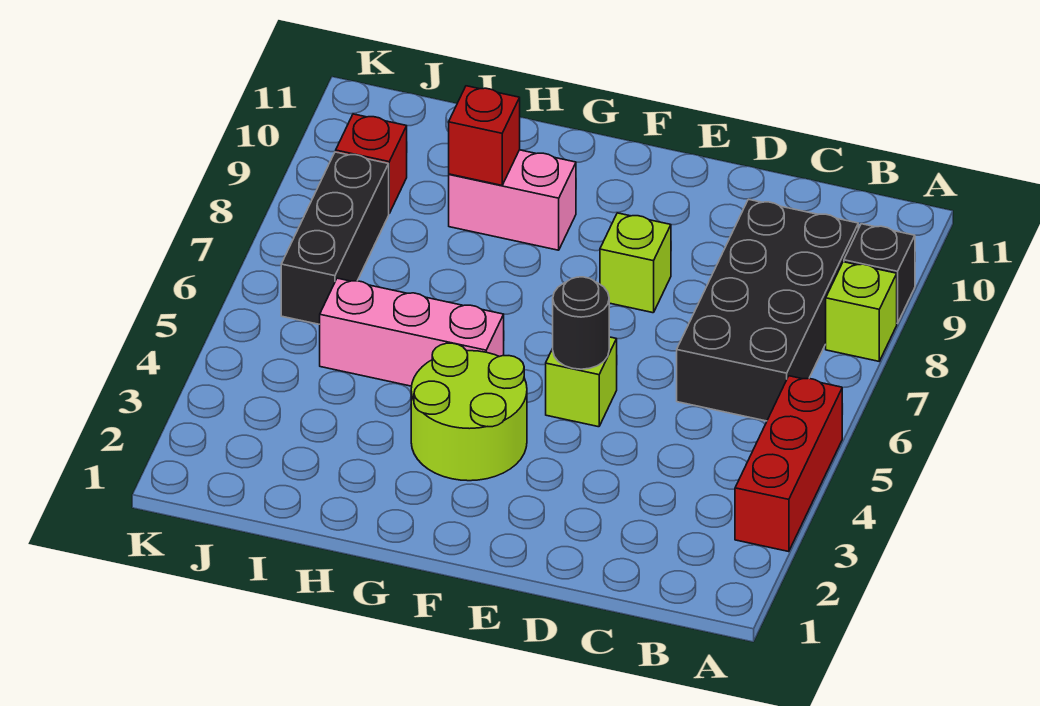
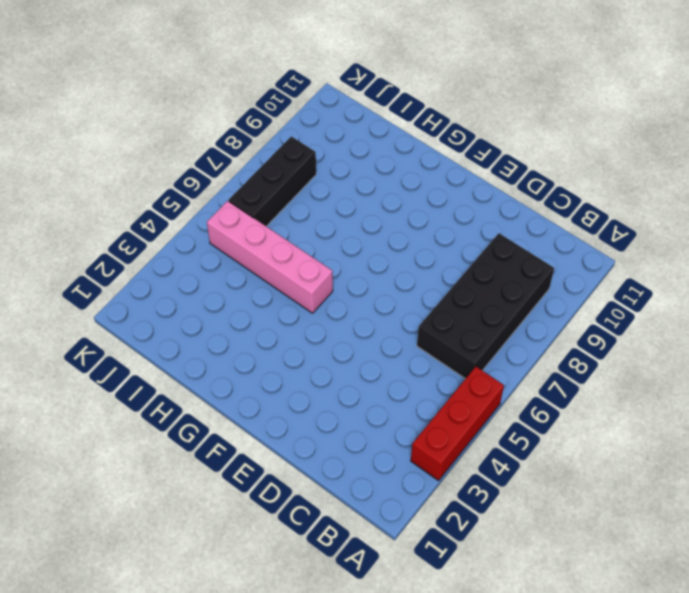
pink brick G5:J5 level 1 -> pink brick G5:I5 level 1
none -> lime brick A8 level 1
none -> black brick A9 level 1
none -> lime brick E5 level 1

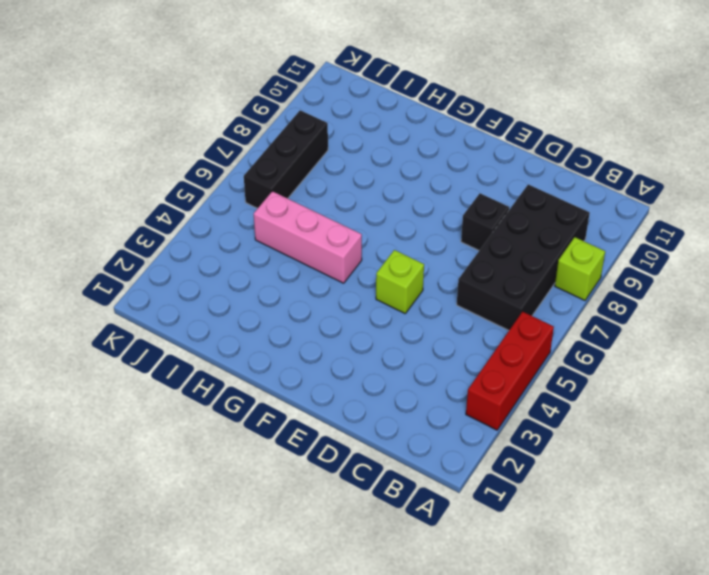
black brick D8 level 1 -> black brick A9 level 1
none -> lime brick E8 level 1
none -> lime round brick F3:G4 level 1
none -> pink brick G9:H9 level 1

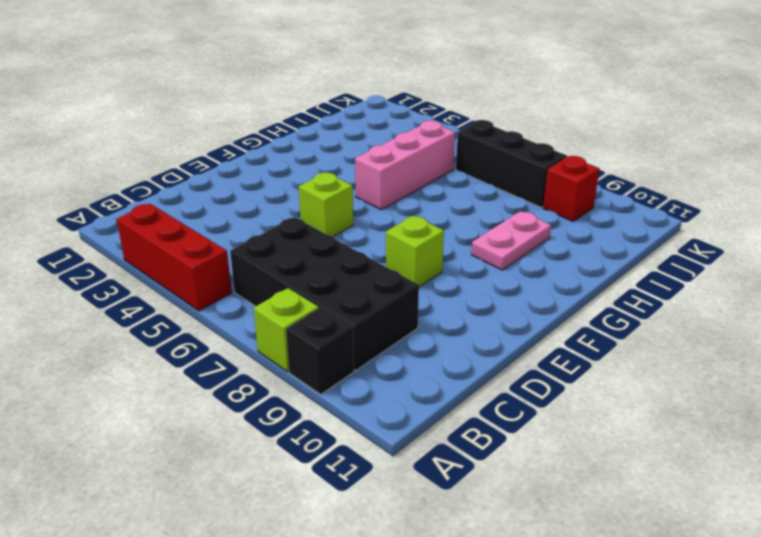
pink plate G9:H9 level 1 -> pink brick G9:H9 level 1
none -> lime round brick F3:G4 level 1
none -> black round brick E5 level 2
none -> red brick H9 level 2

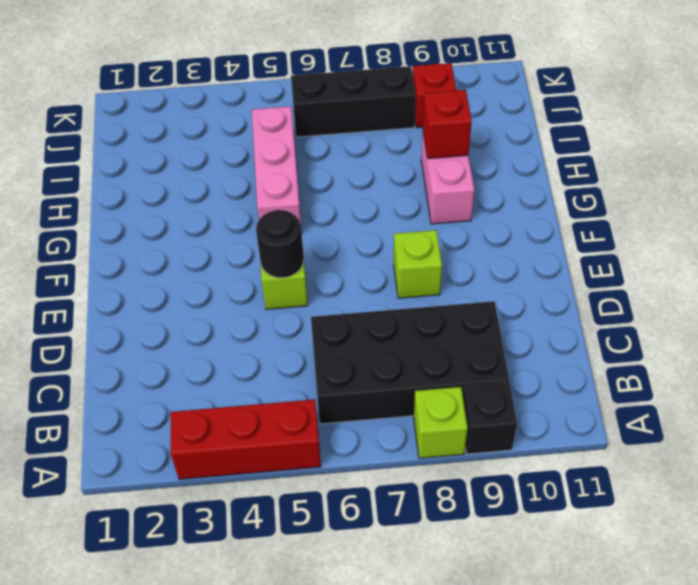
none -> lime round brick F3:G4 level 1

